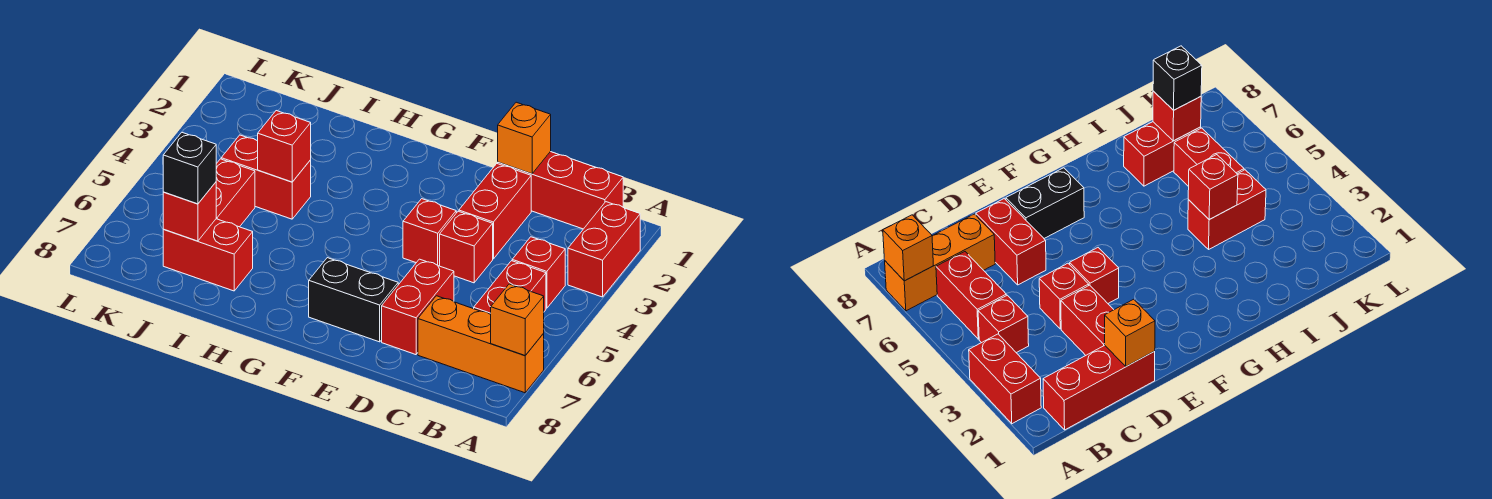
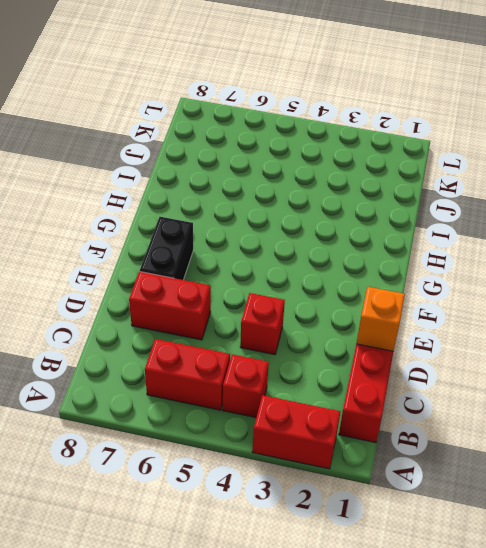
none -> orange brick A7:C7 level 1
none -> red brick D2:D3 level 1
none -> red brick E4 level 1

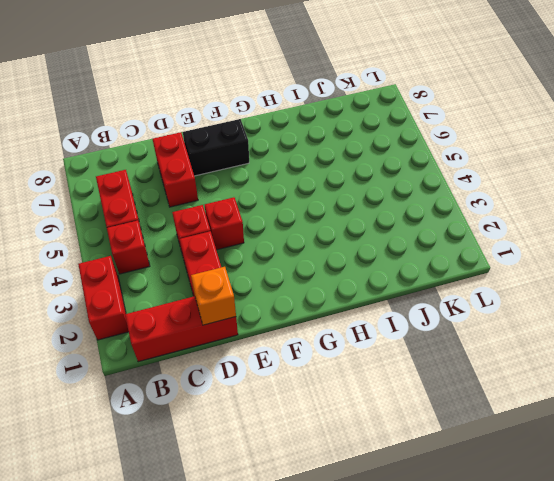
none -> orange brick A7:C7 level 1
none -> red brick I4:J4 level 1
none -> red brick I7:J7 level 1

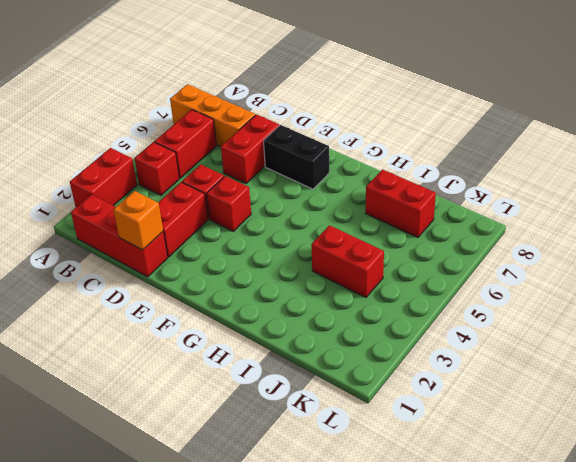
none -> red brick J5:J6 level 1
none -> orange brick A7 level 2
none -> red brick I4 level 2

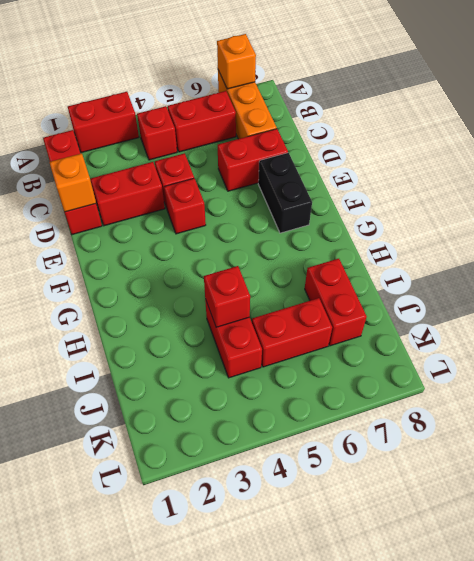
none -> red brick J7 level 2
none -> black brick J7 level 3

